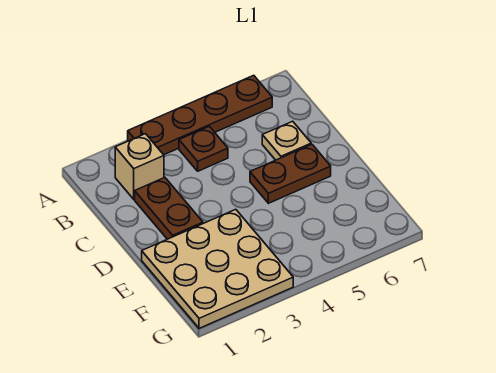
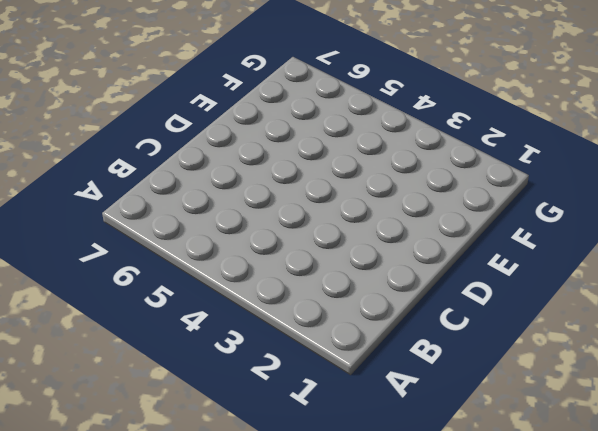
none -> brown plate A3:A6 level 1
none -> tan brick B2 level 1

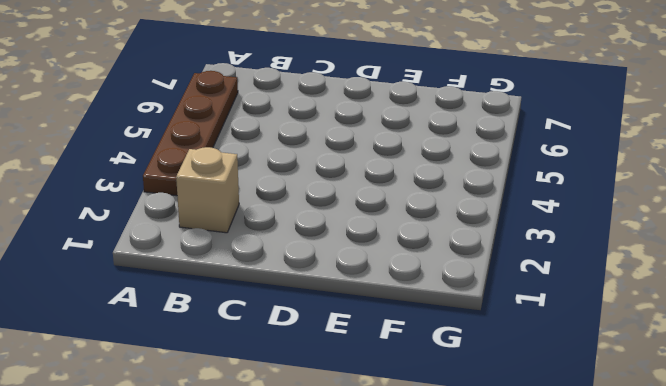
none -> brown plate B4 level 1
none -> brown plate C2:D2 level 1

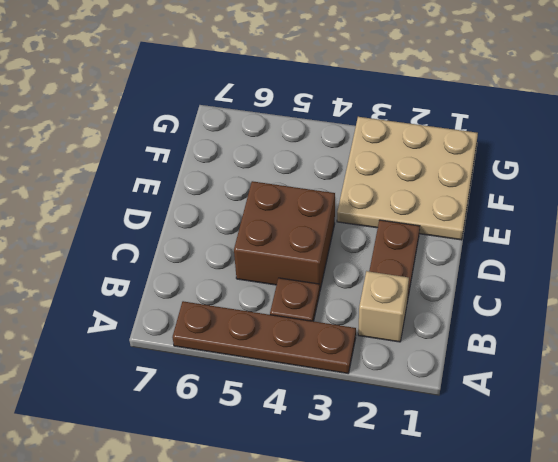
brown brick C4:D5 level 1 -> brown plate D5:D6 level 1
none -> tan plate C6 level 1

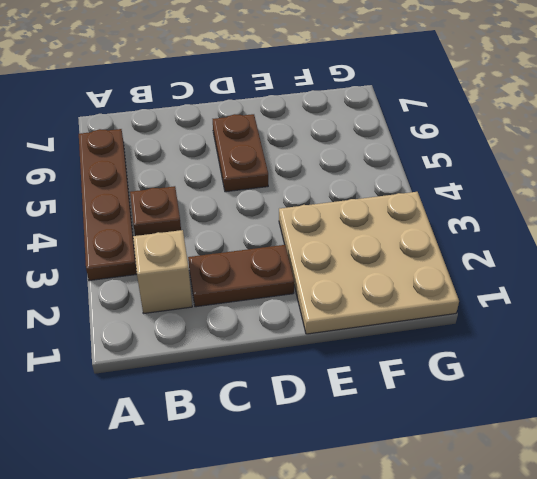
none -> tan plate C6 level 1

